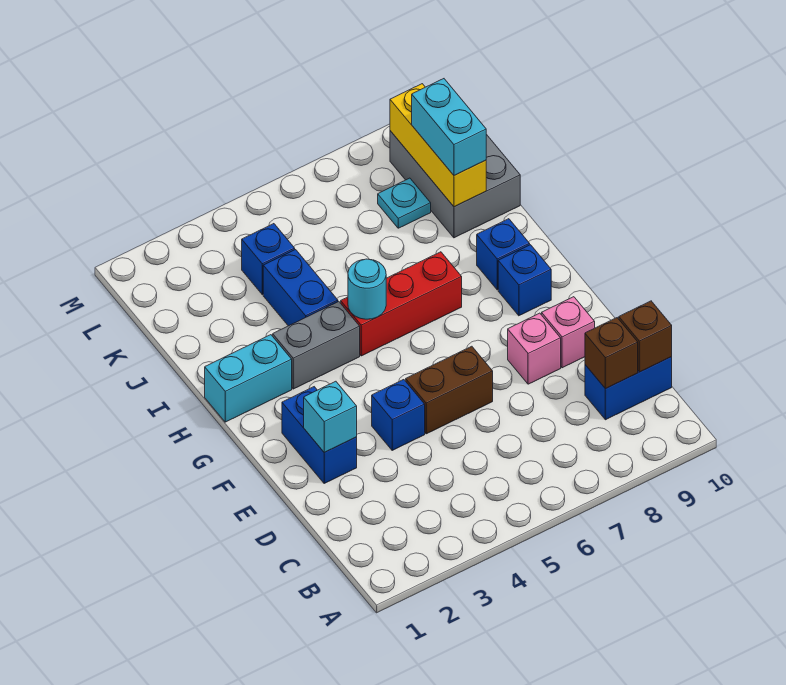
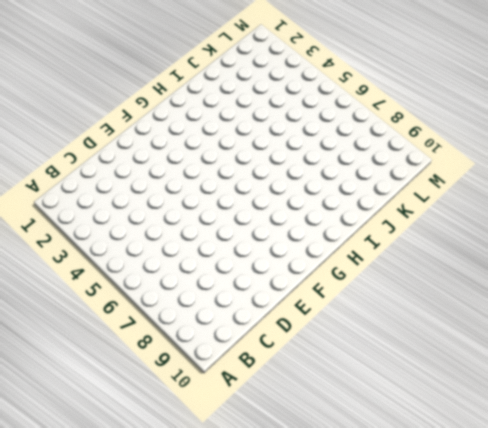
none -> blue brick C9:C10 level 1
none -> blue brick E2:F2 level 1
none -> blue brick E4 level 1

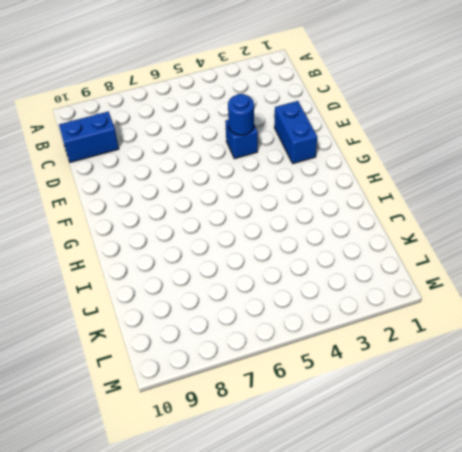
blue round brick E4 level 2 -> none
none -> brown brick E5:E6 level 1
none -> pink brick E8 level 1
none -> pink brick E9 level 1

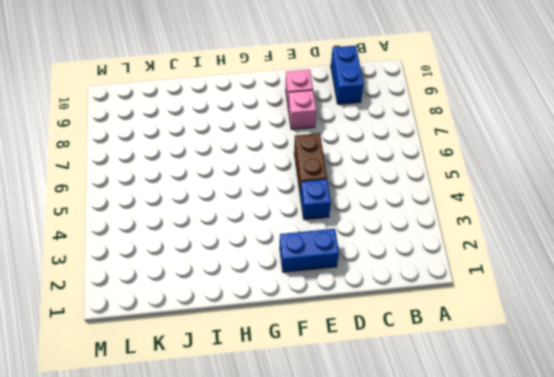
none -> blue brick G9 level 1
none -> cyan brick H1:H2 level 1
none -> grey brick H3:H4 level 1

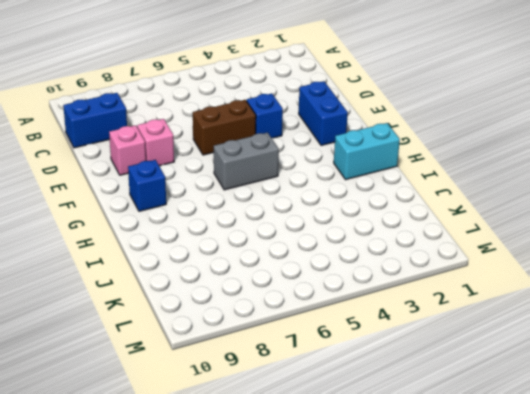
grey brick G5:G6 level 1 -> grey brick H3:H4 level 1
none -> red brick H5:H7 level 1
none -> blue brick H9 level 1
none -> blue brick I4:J4 level 1

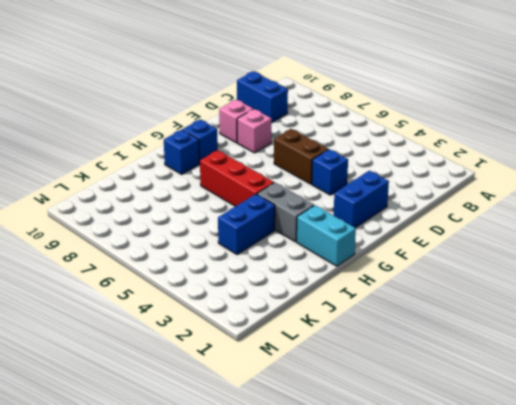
none -> grey brick J9:L10 level 1
none -> blue brick K4 level 1
none -> cyan plate K8 level 1

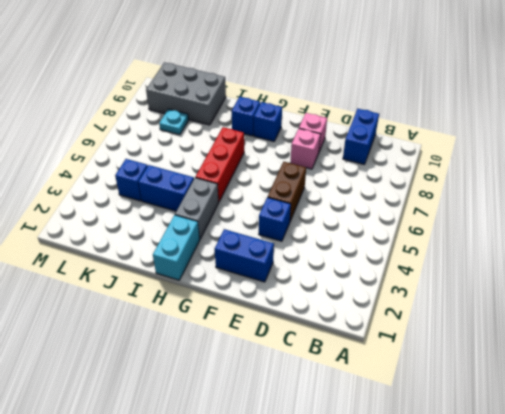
none -> brown brick C9 level 2
none -> brown brick C10 level 2
none -> cyan brick E2 level 2

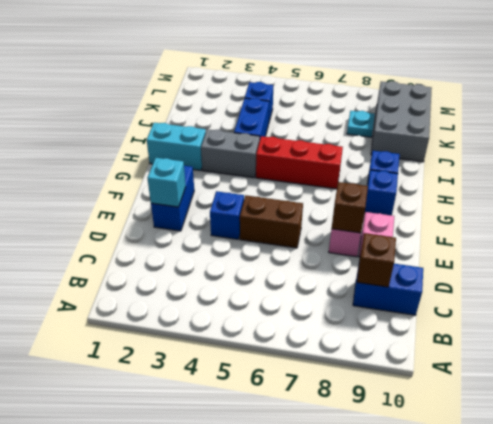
brown brick E8 level 2 -> brown brick C10 level 2
none -> cyan round brick H5 level 2
none -> yellow brick J9:L9 level 2
none -> cyan brick J9:K9 level 3

